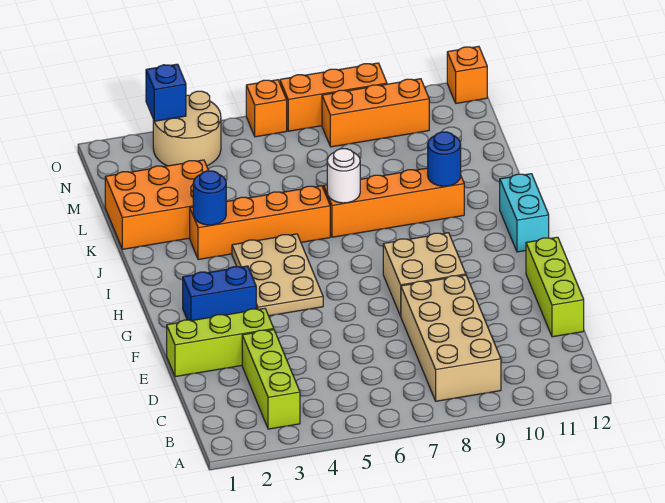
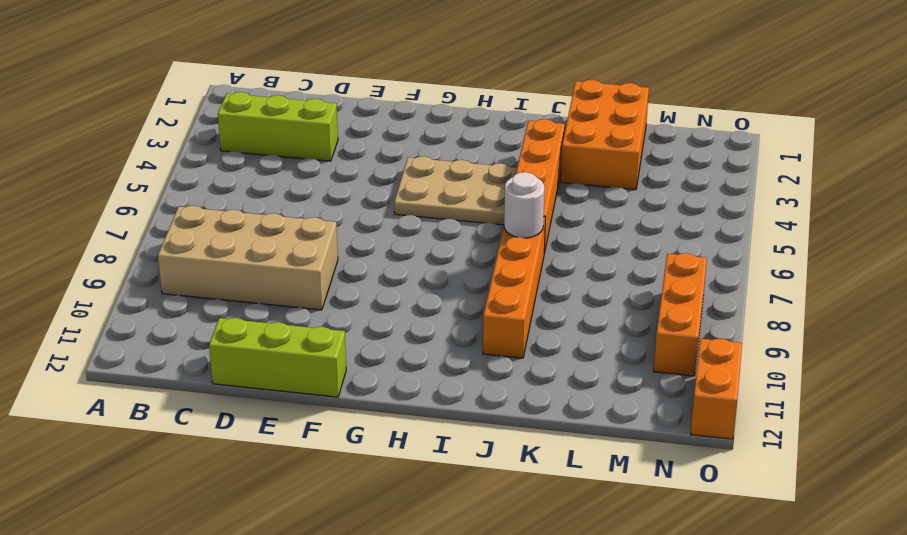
orange brick O11:O12 level 1 -> orange brick O12 level 1
none -> lime brick E1:E3 level 1
none -> tan brick F8:G9 level 1
none -> blue brick G2:G3 level 1

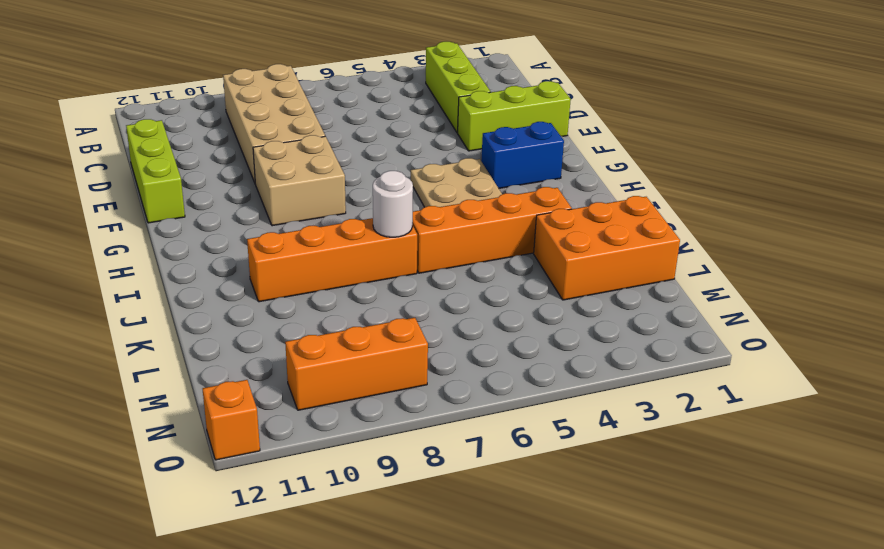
none -> cyan brick H12:I12 level 1
none -> tan round brick N3:O4 level 1
none -> orange brick O6 level 1

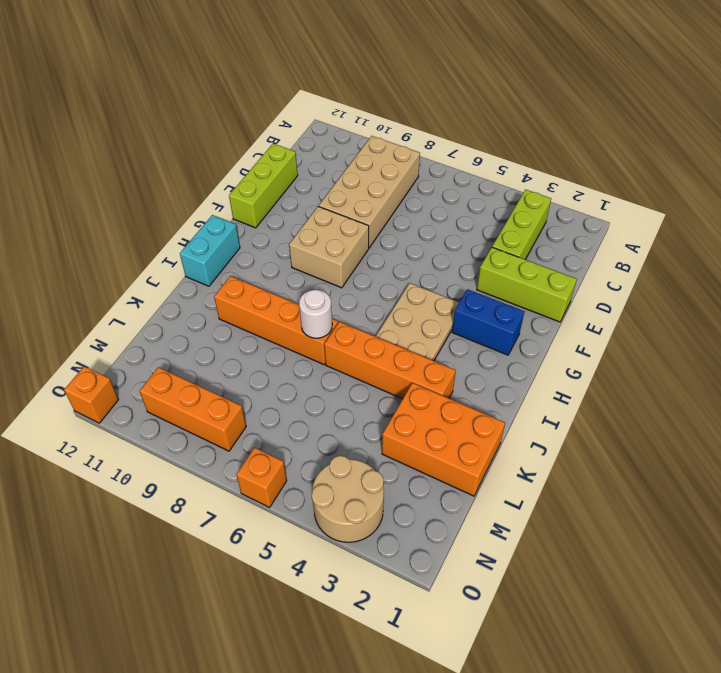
none -> orange brick O7:O9 level 1
none -> blue round brick J3 level 2
none -> blue round brick J10 level 2

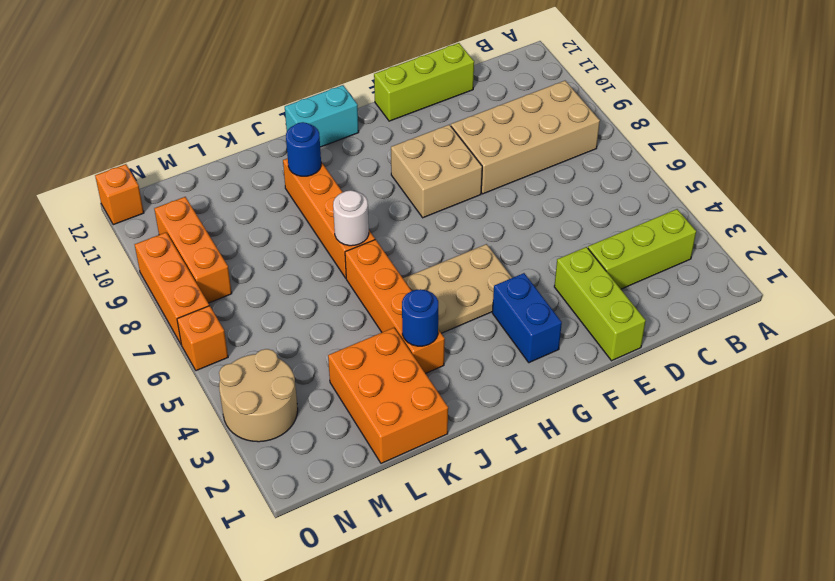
none -> blue brick O3 level 2

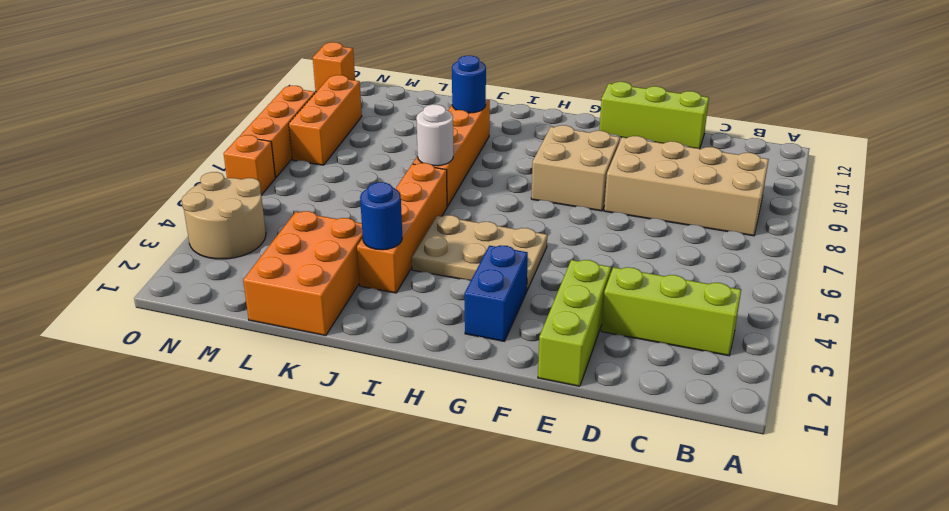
none -> cyan brick H12:I12 level 1
none -> blue brick O3 level 2

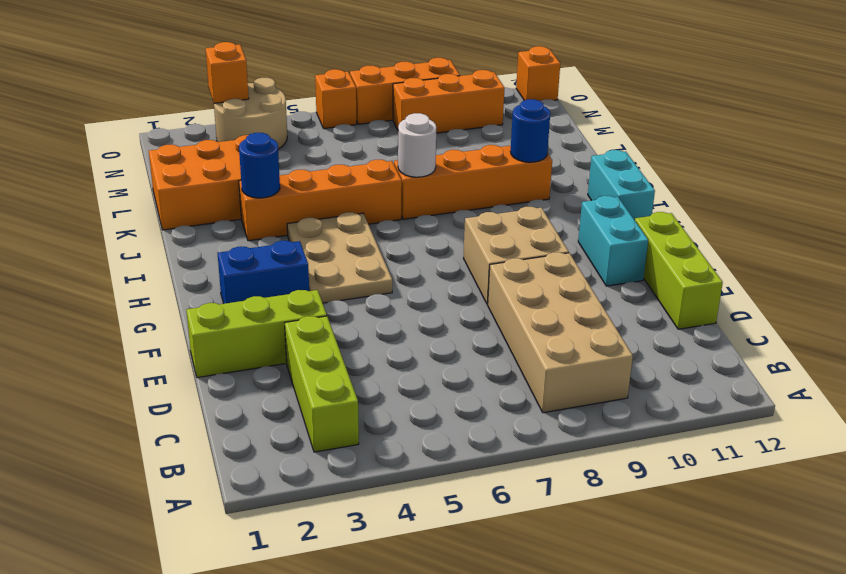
cyan brick F11:G11 level 1 -> none
orange brick O3 level 2 -> blue brick O3 level 2

